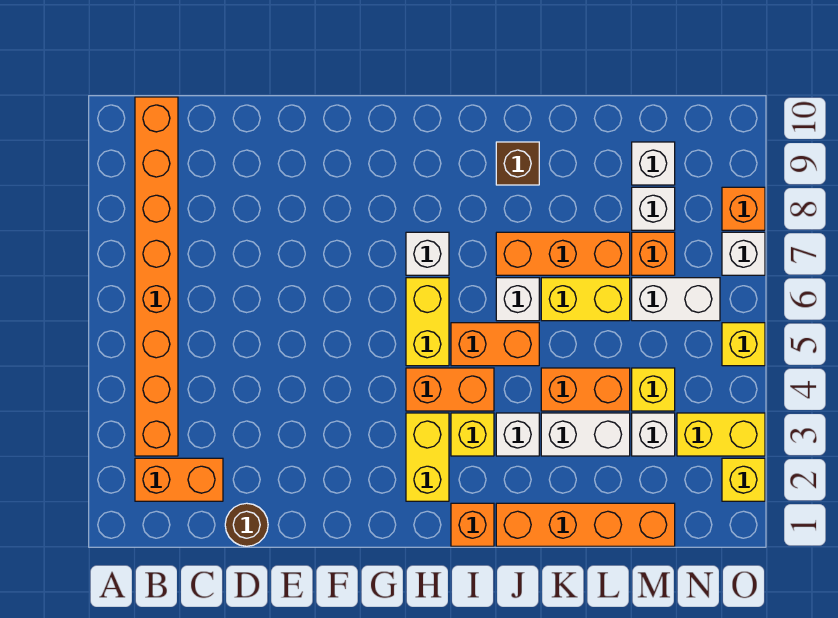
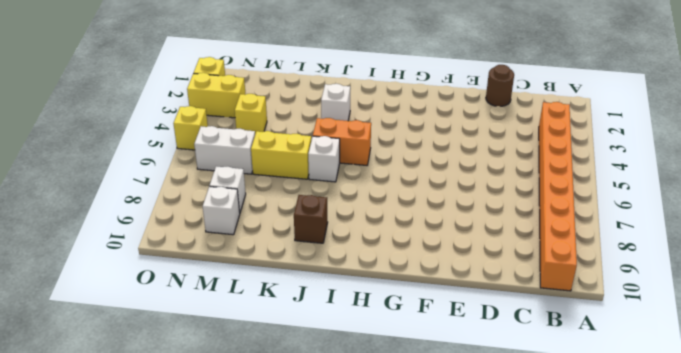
none -> orange brick B2:C2 level 1
none -> yellow brick H2:H3 level 1
none -> orange brick H4:I4 level 1

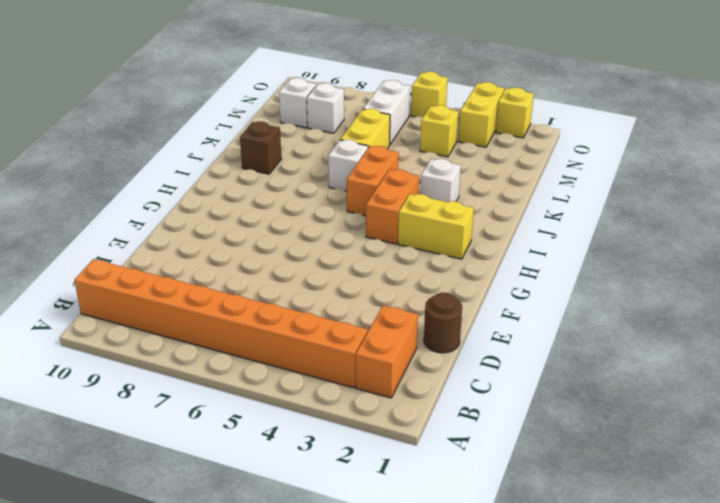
none -> yellow brick H5:H6 level 1
none -> white brick H7 level 1
none -> orange brick I1 level 1

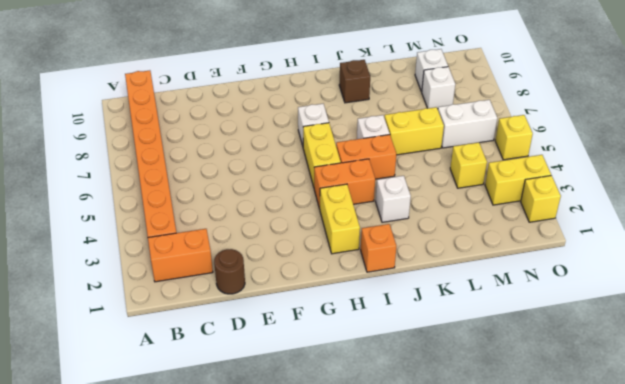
none -> yellow brick I3 level 1
none -> orange brick J1:M1 level 1
none -> orange brick J7:L7 level 1

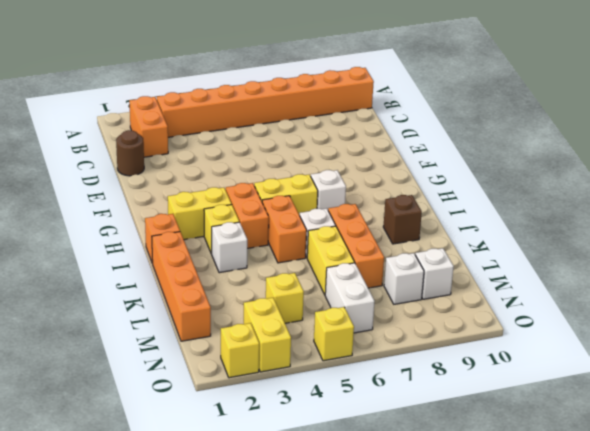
none -> white brick K3:L3 level 1
none -> orange brick K4:L4 level 1
none -> white brick M3 level 1

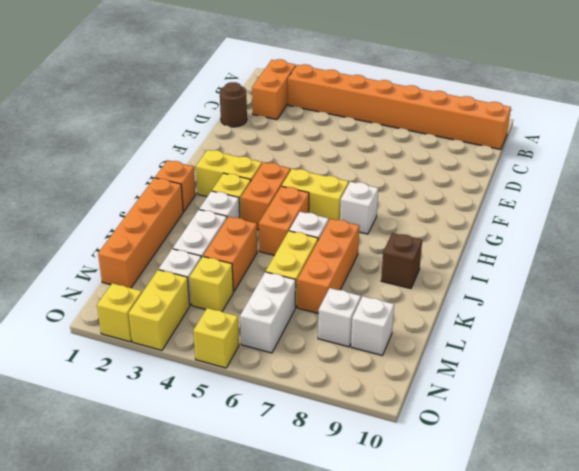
none -> orange brick M7 level 1
none -> white brick O7 level 1
none -> orange brick O8 level 1

